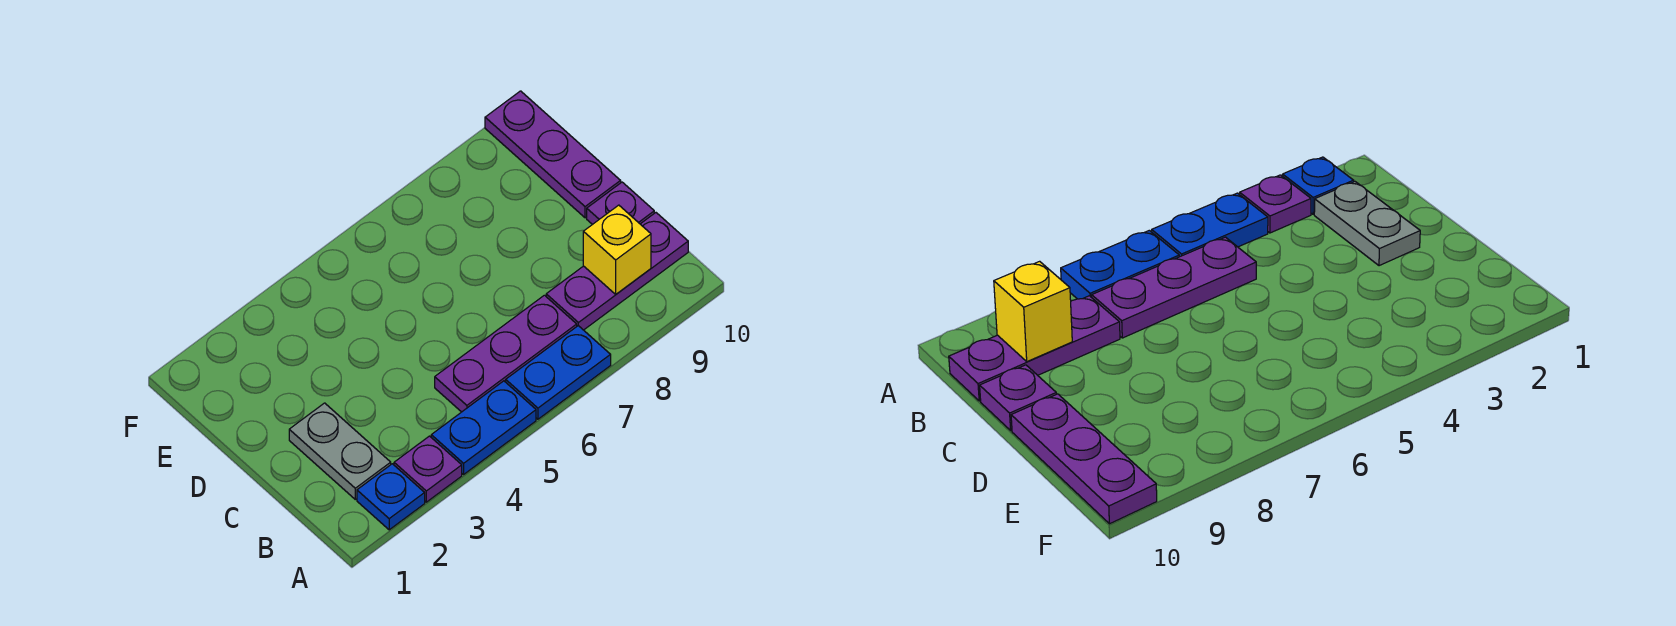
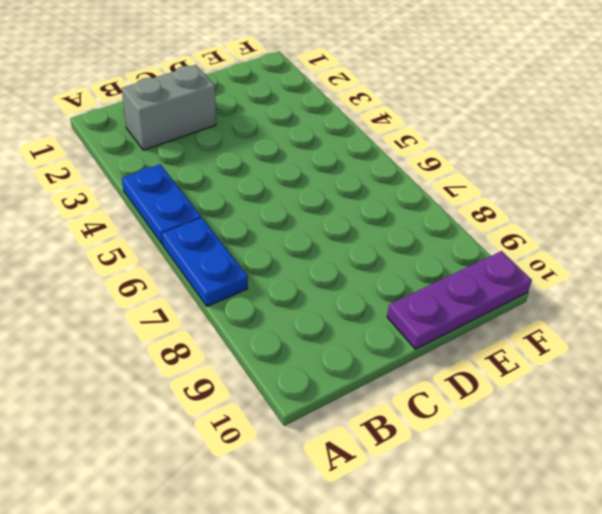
grey brick B2:C2 level 1 -> grey plate B2:C2 level 1
none -> blue plate A2 level 1
none -> purple plate A3 level 1

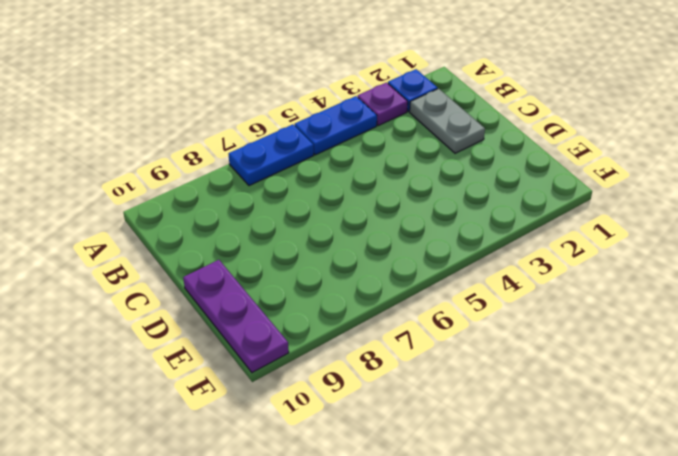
none -> purple plate B5:B7 level 1
none -> purple plate B8:B10 level 1

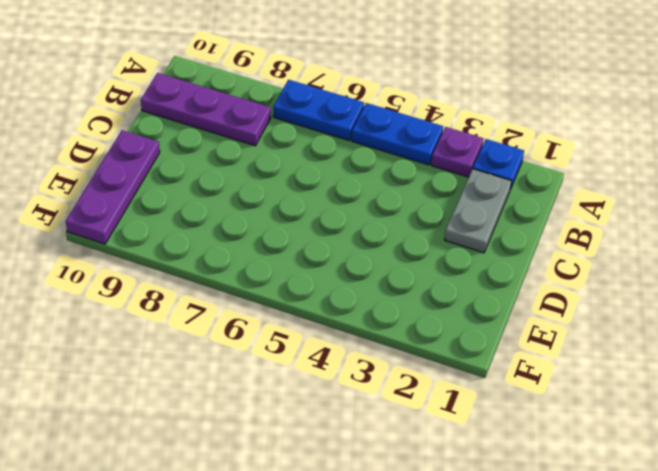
none -> purple plate B5:B7 level 1
none -> purple plate C10 level 1

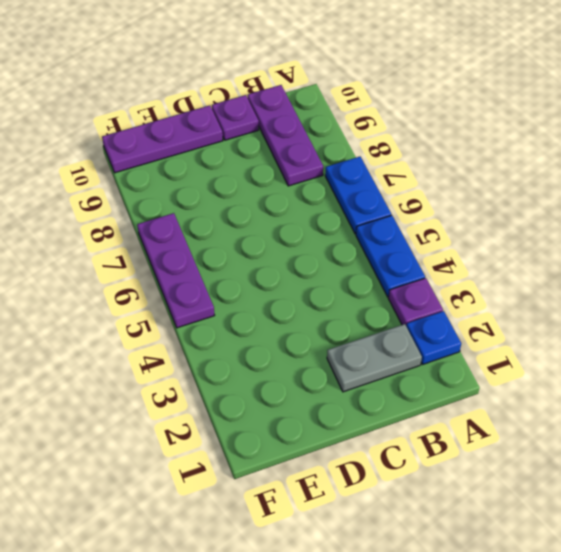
purple plate F5:F7 level 1 -> purple plate B5:B7 level 1
none -> yellow brick B9 level 2

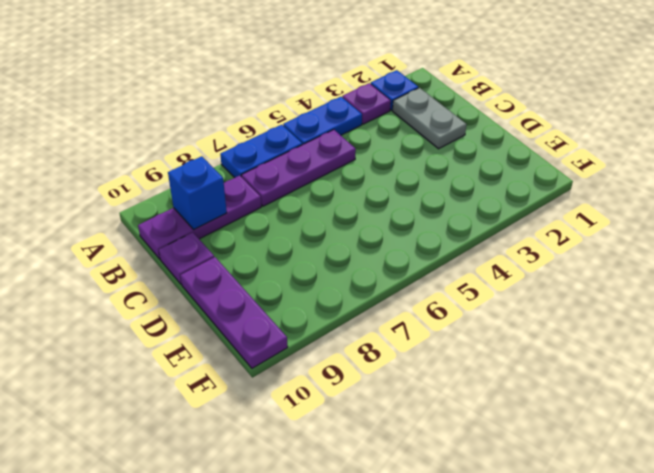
blue brick B9 level 2 -> yellow brick B9 level 2

